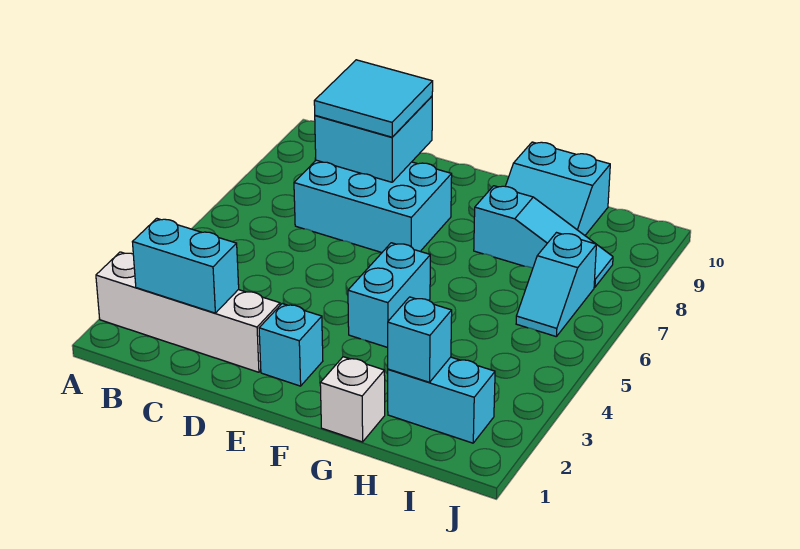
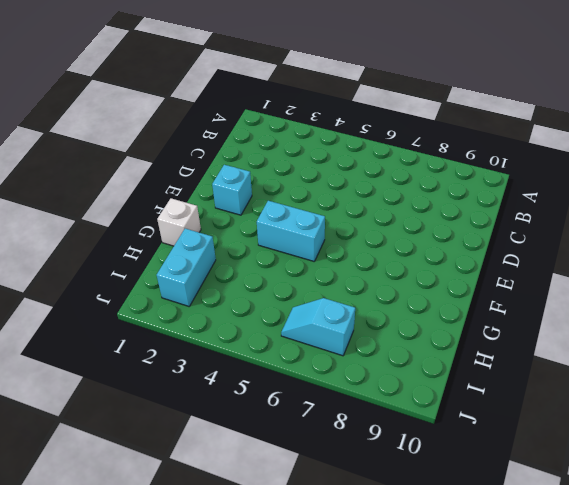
none -> white brick A2:D2 level 1
none -> cyan brick C7:E8 level 1
none -> cyan slope G8:I8 level 1 top G

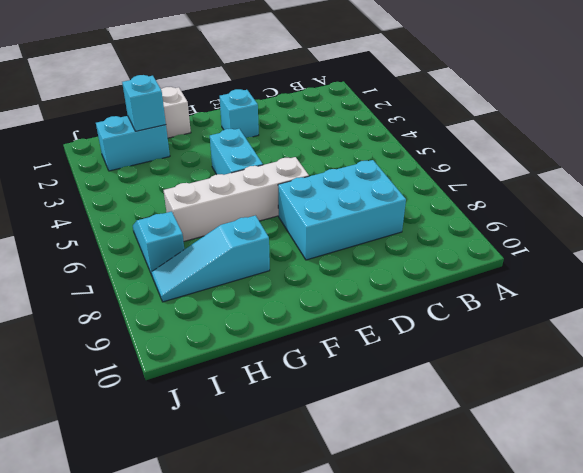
white brick E6:H6 level 1 -> white brick A2:D2 level 1
none -> cyan slope G9:H10 level 1 top 10
none -> cyan brick B2:C2 level 2
none -> cyan brick C8:D9 level 2

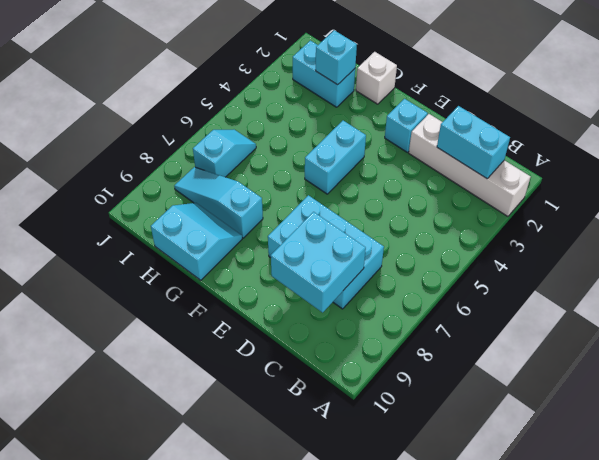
none -> cyan tile C8:D9 level 3

